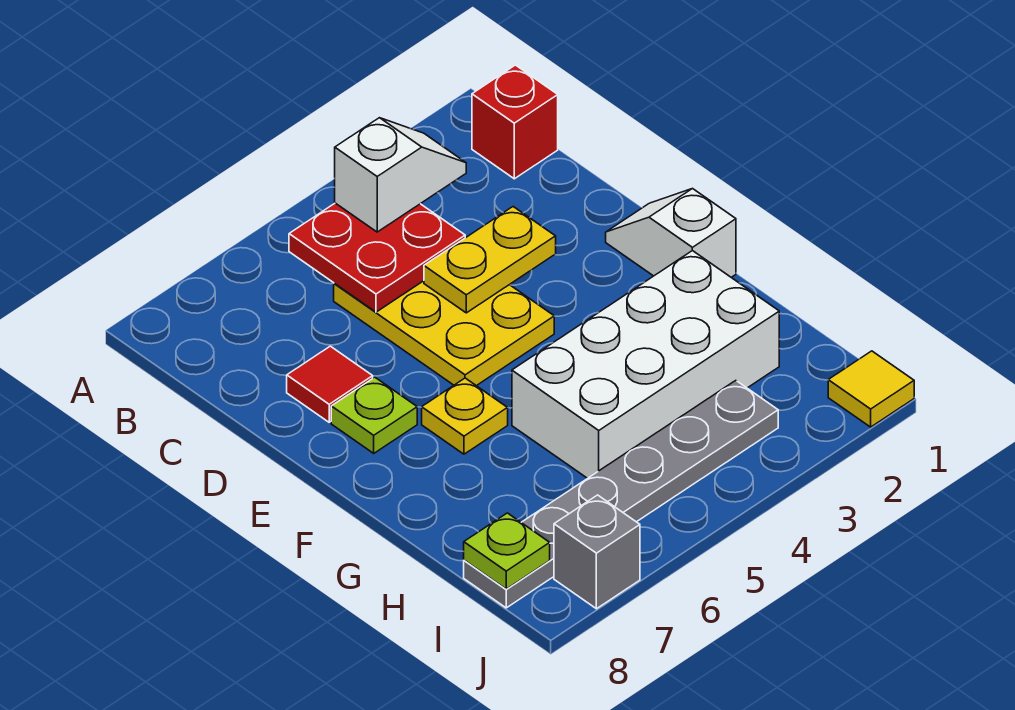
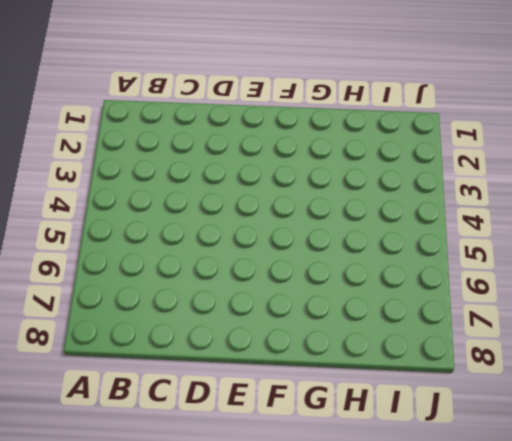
none -> red brick B1 level 1
none -> yellow plate C4:E5 level 1
none -> red tile D7 level 1

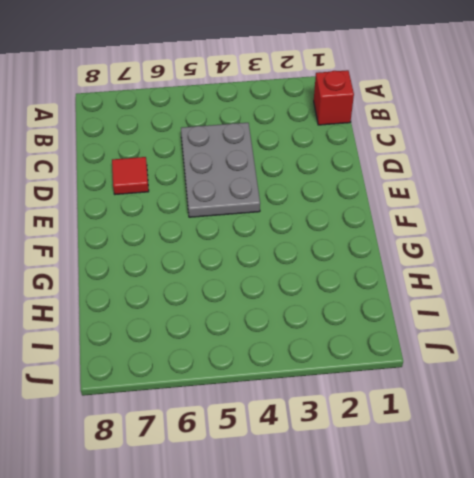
grey plate C4:E5 level 1 -> yellow plate C4:E5 level 1
none -> white slope E1:F1 level 1 top F
none -> lime plate E7 level 1
none -> yellow plate F6 level 1

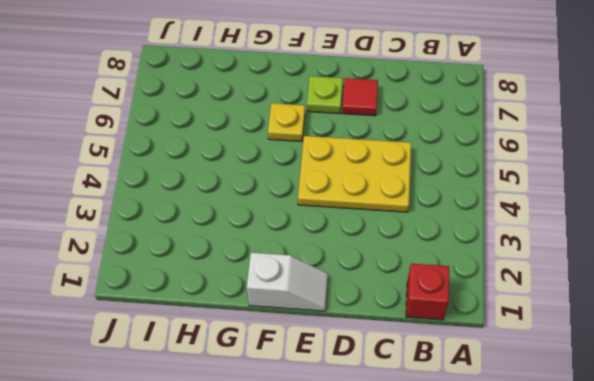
none -> white brick G2:H5 level 1
none -> grey plate I3:I8 level 1
none -> yellow tile J1 level 1

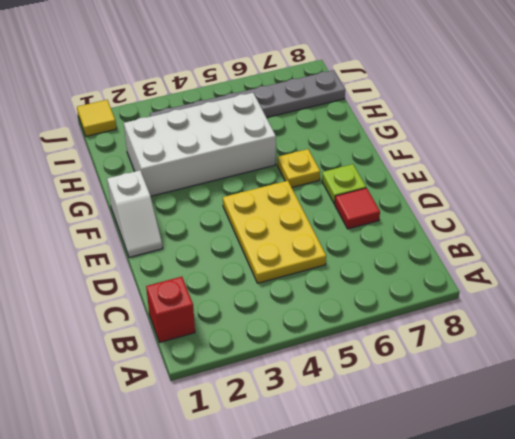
none -> grey brick J7 level 1
none -> red plate B4:C5 level 2
none -> yellow plate D3:D4 level 2

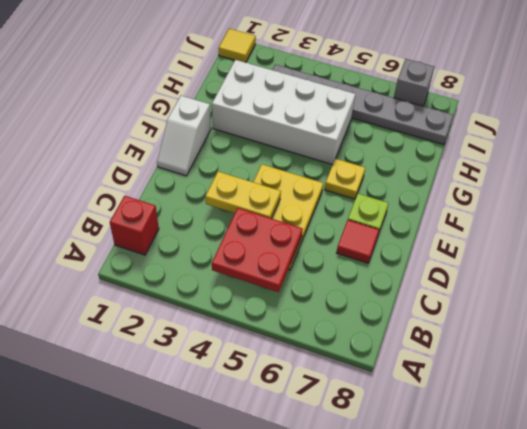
none -> lime plate I8 level 2
none -> white slope B3:B4 level 3 top 4

